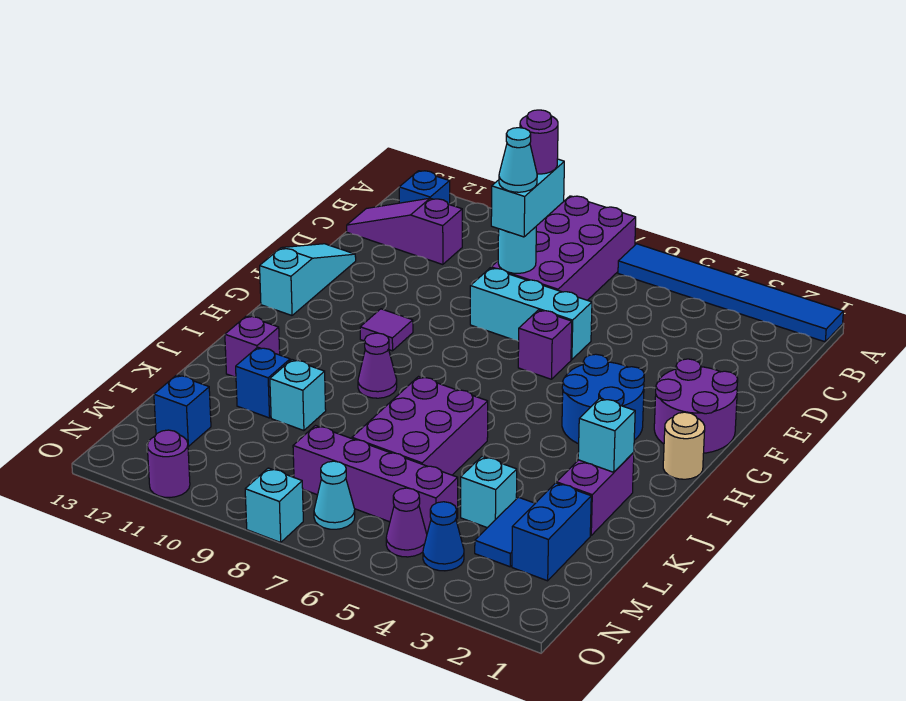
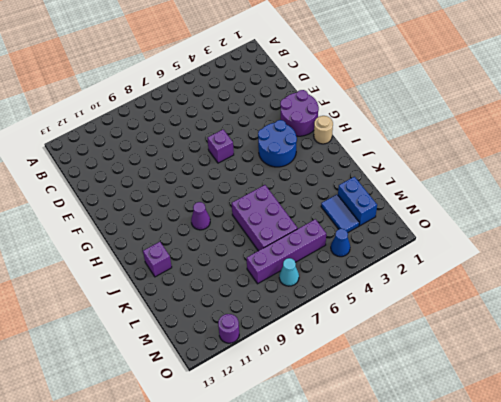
none -> blue tile A1:A6 level 1
none -> purple brick A7:D8 level 1
none -> blue brick B12 level 1
none -> purple slope C11:C13 level 1 top 11

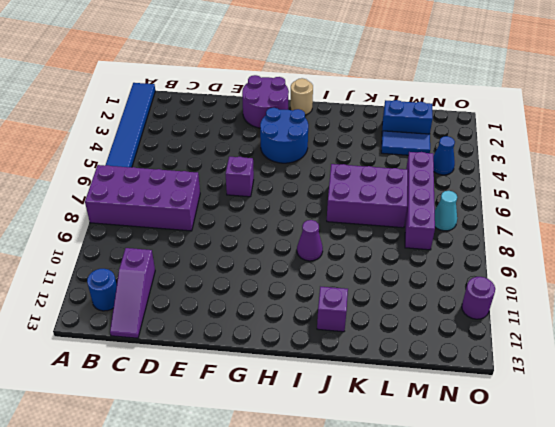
blue round brick B12 level 1 -> blue brick B12 level 1
none -> cyan brick E6:E8 level 1
none -> cyan slope E13:G13 level 1 top G
none -> purple tile G10 level 1
none -> purple brick J2:K2 level 1

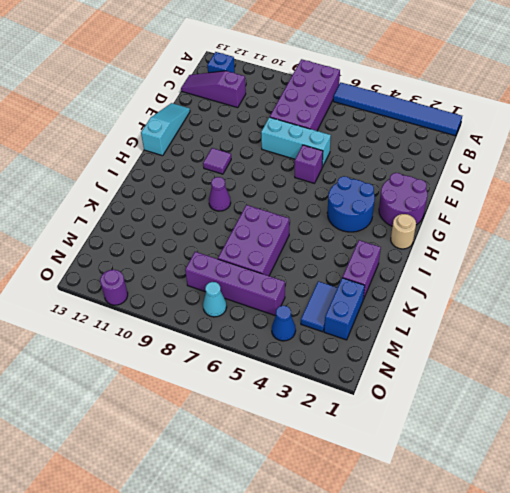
none -> purple brick J12 level 1
none -> cyan brick K10 level 1
none -> blue brick K11 level 1
none -> cyan brick L4 level 1

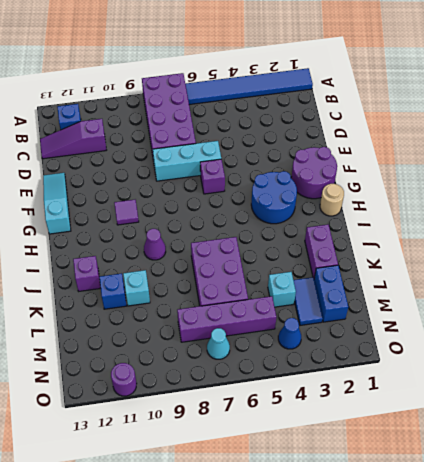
none -> blue brick M12 level 1
none -> purple cone N5 level 1
none -> cyan brick O8 level 1
none -> cyan round brick D8 level 2

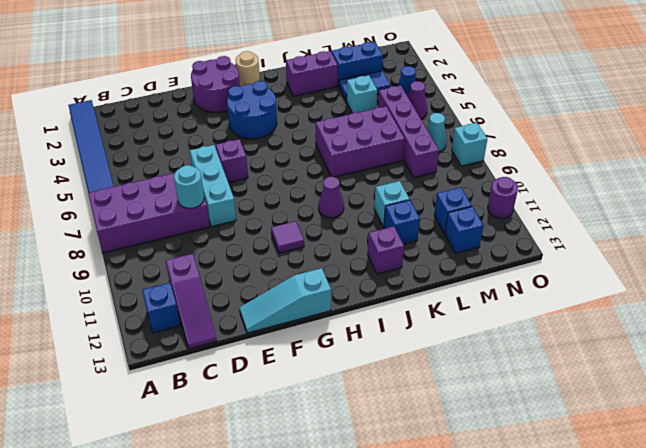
blue brick M11 level 1 -> none
none -> cyan brick J2 level 2
none -> cyan brick C8:D8 level 3
none -> purple round brick C8 level 4
none -> cyan cone D8 level 4

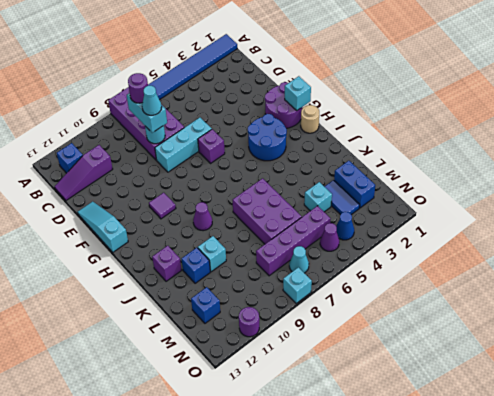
cyan brick G1 level 2 -> cyan brick J2 level 2
none -> purple brick J2:K2 level 1

